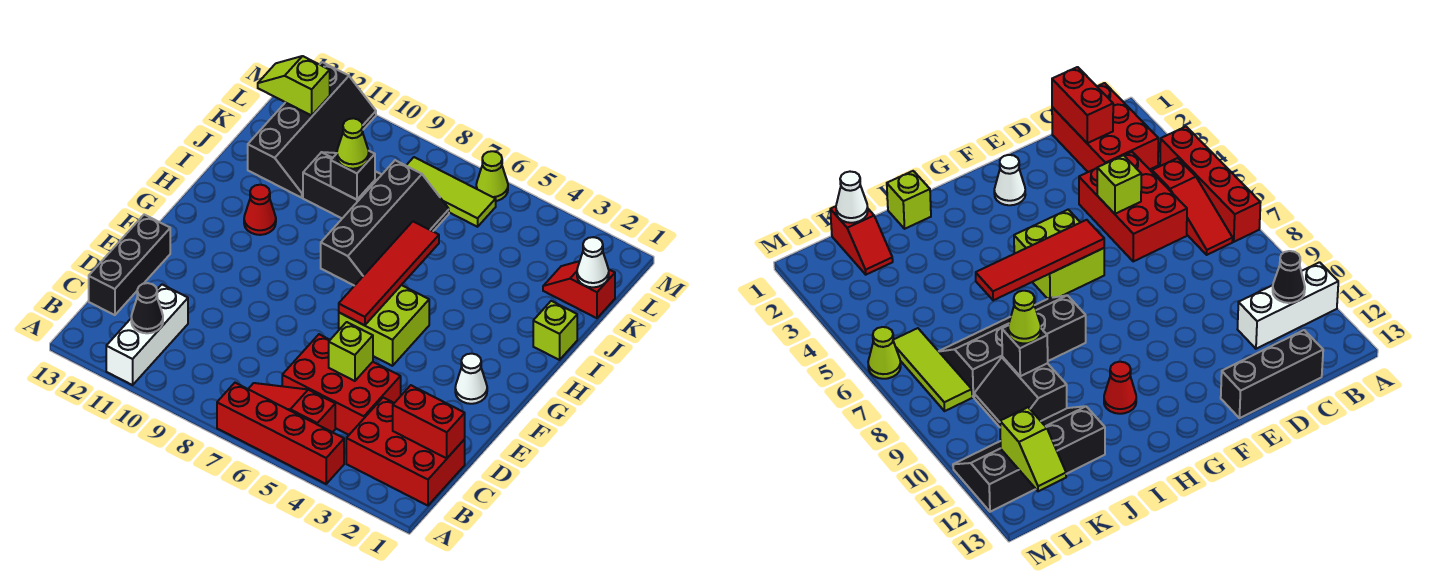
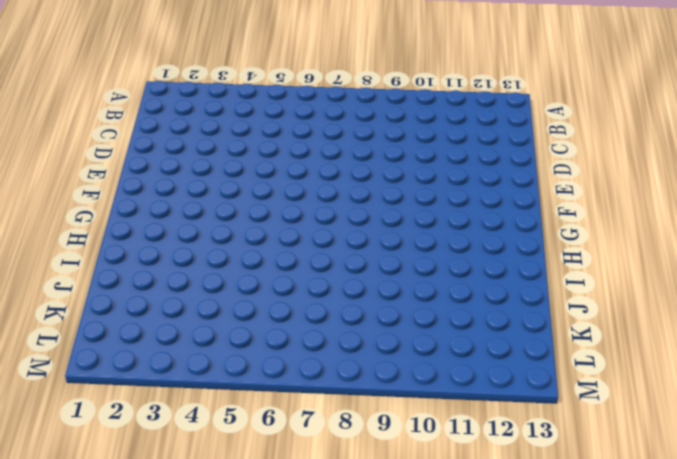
none -> red brick A4:A7 level 1
none -> white brick A11:C11 level 1
none -> red brick B1:C3 level 1

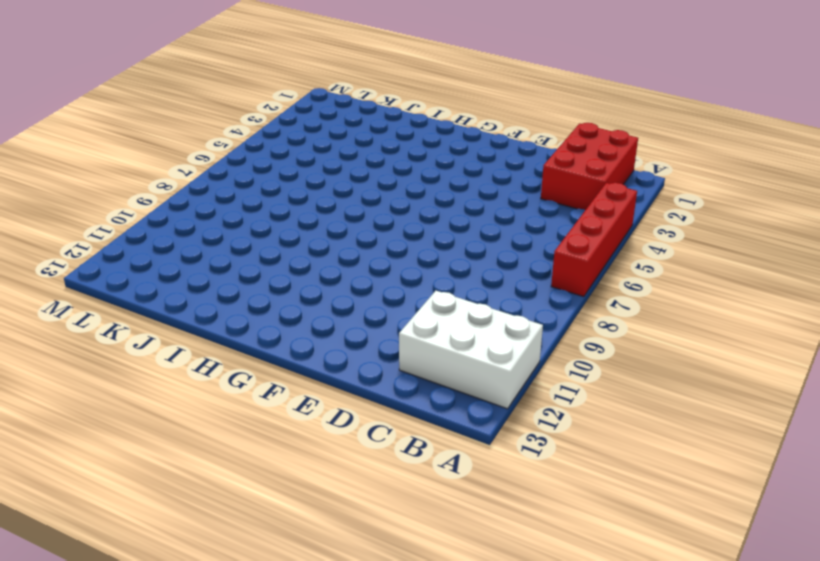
white brick A11:C12 level 1 -> white brick A11:C11 level 1
none -> red slope B5:B7 level 1 top 5
none -> red brick C4:D6 level 1
none -> black brick C13:E13 level 1

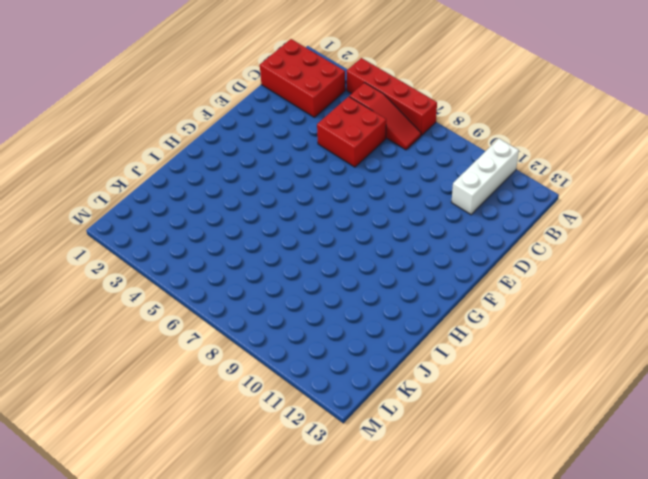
red brick C5:D6 level 1 -> red brick C4:D6 level 1
none -> black brick C13:E13 level 1
none -> white cone F2 level 1
none -> lime brick F5:G6 level 1

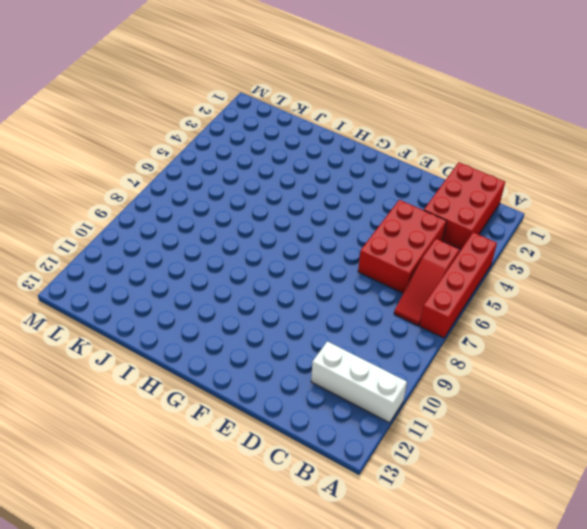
none -> black brick C13:E13 level 1
none -> white cone F2 level 1
none -> lime brick F5:G6 level 1

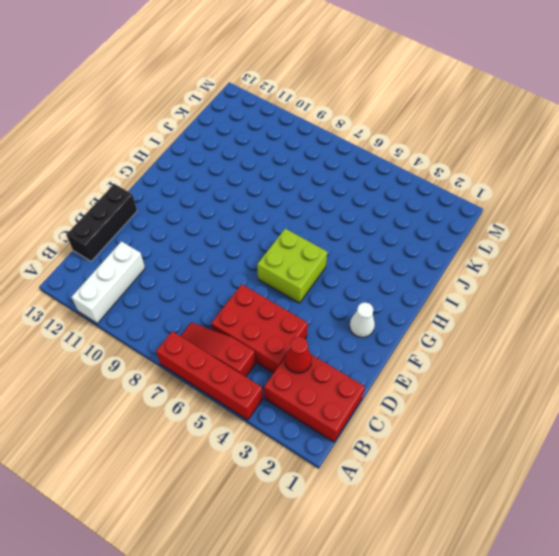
red cone C3 level 2 -> red cone H11 level 1
none -> black slope H7:K8 level 1 top 8
none -> lime brick I1 level 1
none -> black slope J9:K10 level 1 top J

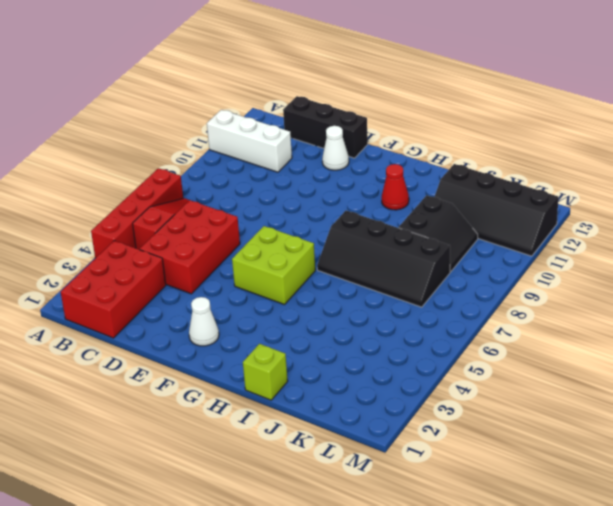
white cone E12 level 1 -> white cone K1 level 2
none -> red slope K1:K2 level 1 top 1
none -> lime tile L6:L8 level 1
none -> lime cone M6 level 1

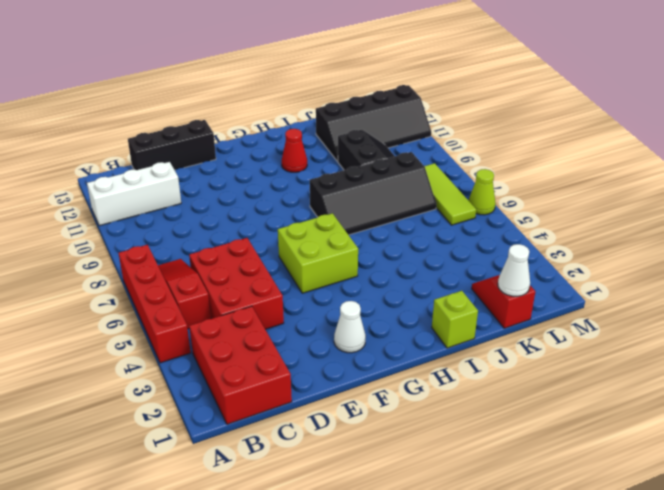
none -> black cone B11 level 2
none -> red brick C1:C2 level 2
none -> lime brick D5 level 2

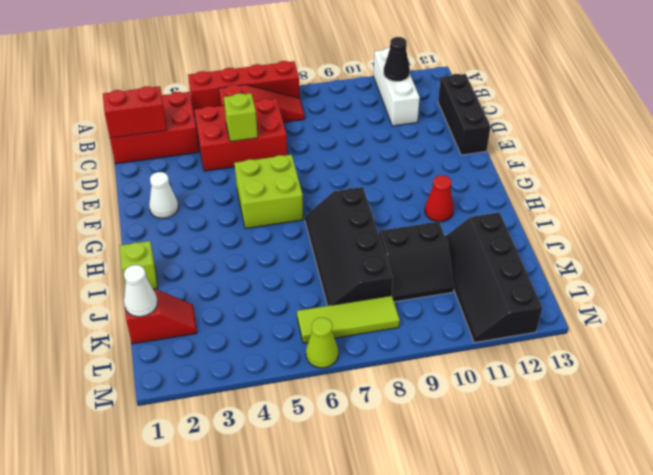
none -> red tile F6:I6 level 2
none -> black brick J9 level 2
none -> lime slope L12:L13 level 2 top 12

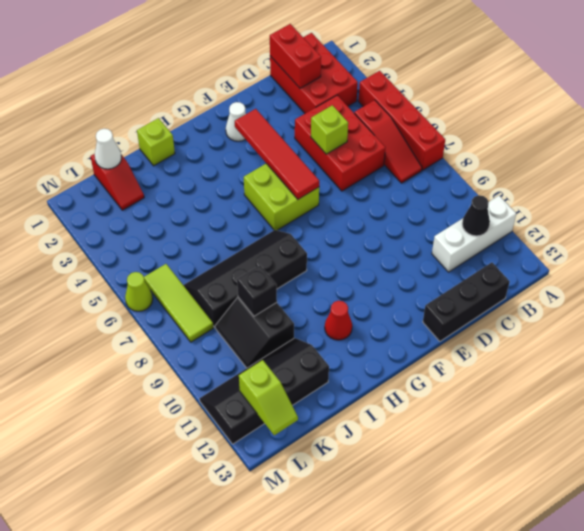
red tile F3:F6 level 2 -> red tile F6:I6 level 2
none -> lime cone J9 level 3

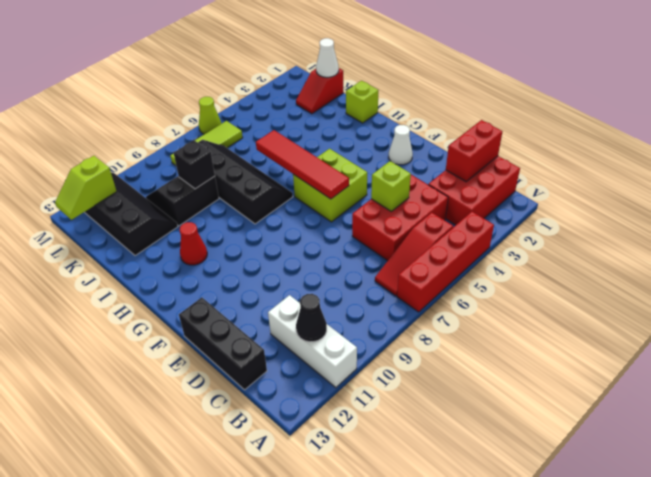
none -> lime cone J9 level 3

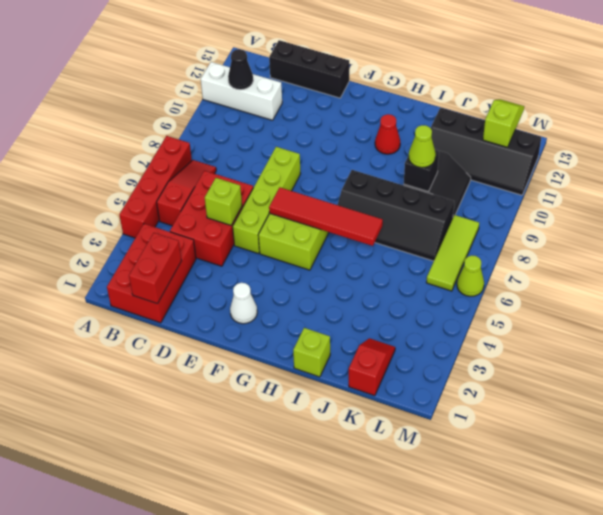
lime brick E5:E8 level 1 -> none
none -> white cone K1 level 2

